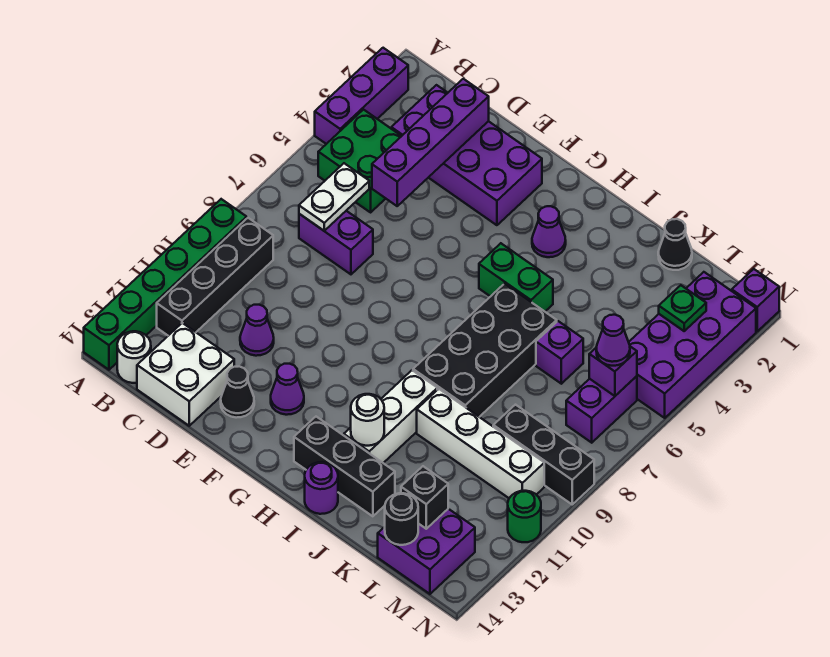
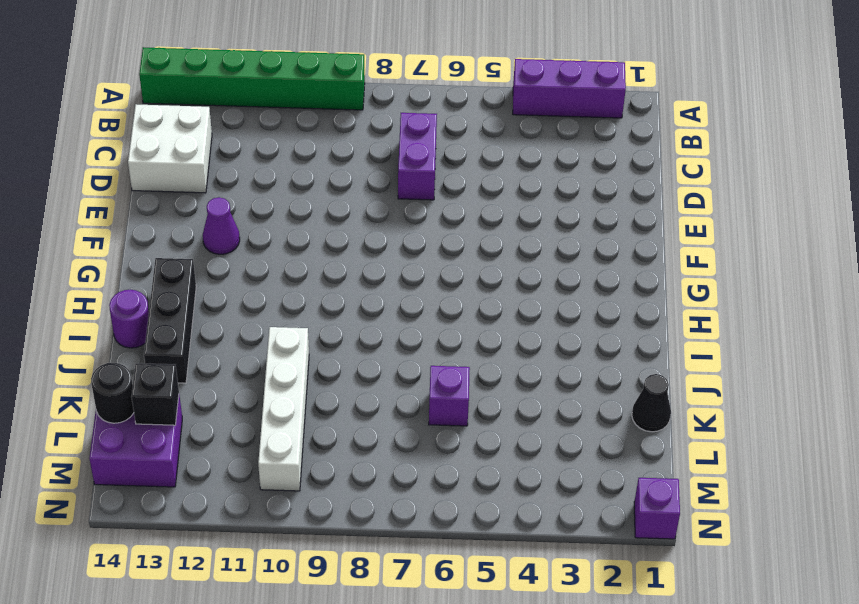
none -> green brick B4:C5 level 1
none -> black brick B9:B12 level 1
none -> white round brick B14 level 1
none -> purple brick C2:F3 level 1

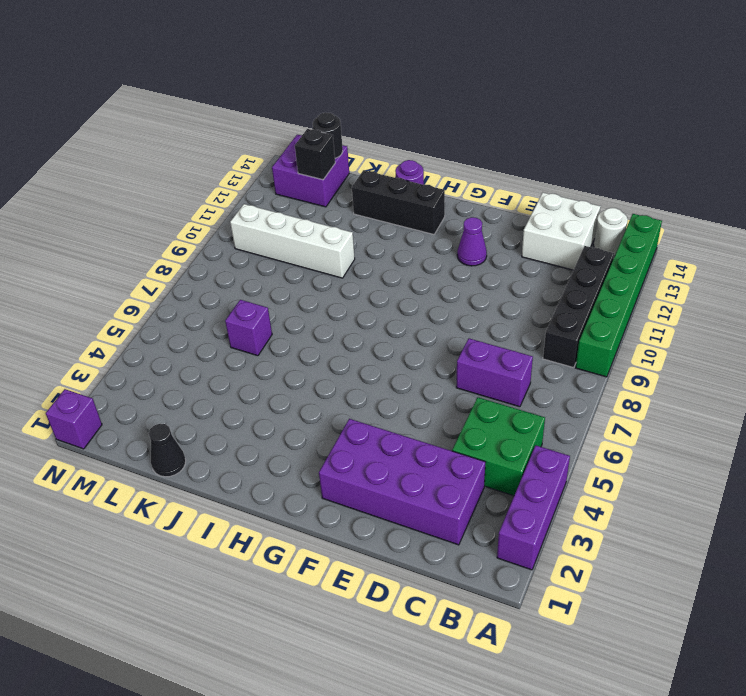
none -> purple cone D11 level 1
none -> black cone E13 level 1
none -> purple cone H3 level 1
none -> green brick H5:I5 level 1

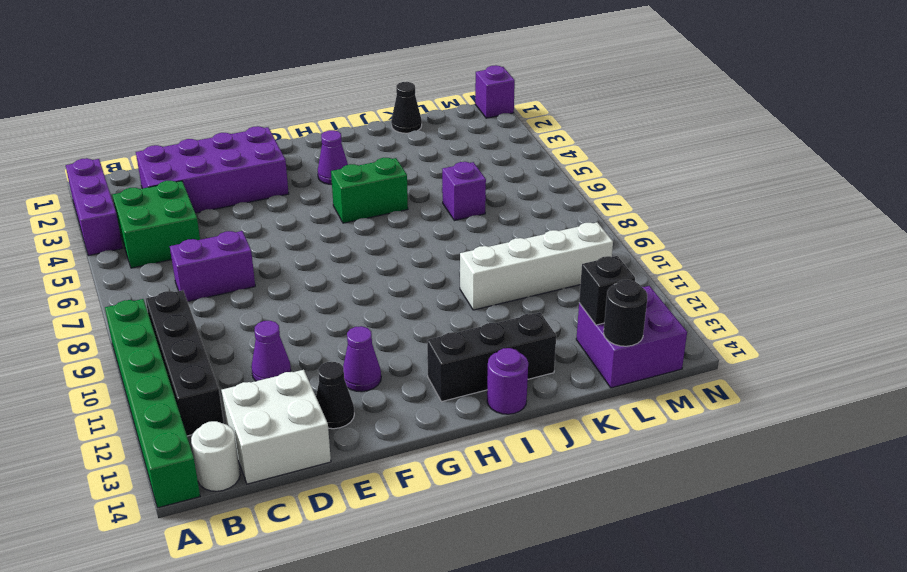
none -> black brick I6:J9 level 1
none -> white brick I10:I12 level 1
none -> black brick L9:N9 level 1
none -> purple brick M2:N5 level 1

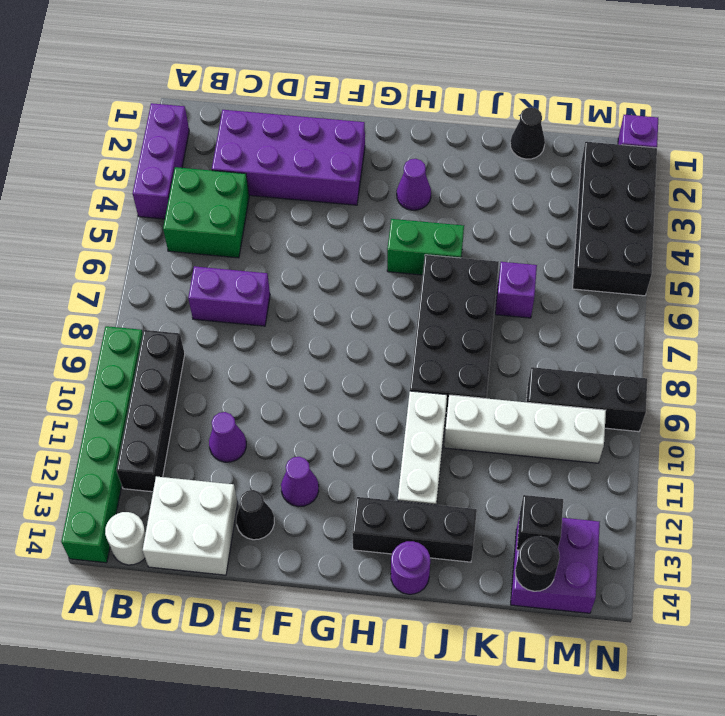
black brick M2:N5 level 1 -> purple brick M2:N5 level 1
none -> purple brick M6:M7 level 1
none -> green round brick N11 level 1
none -> white plate C6:C7 level 2
none -> purple brick D2:D5 level 2

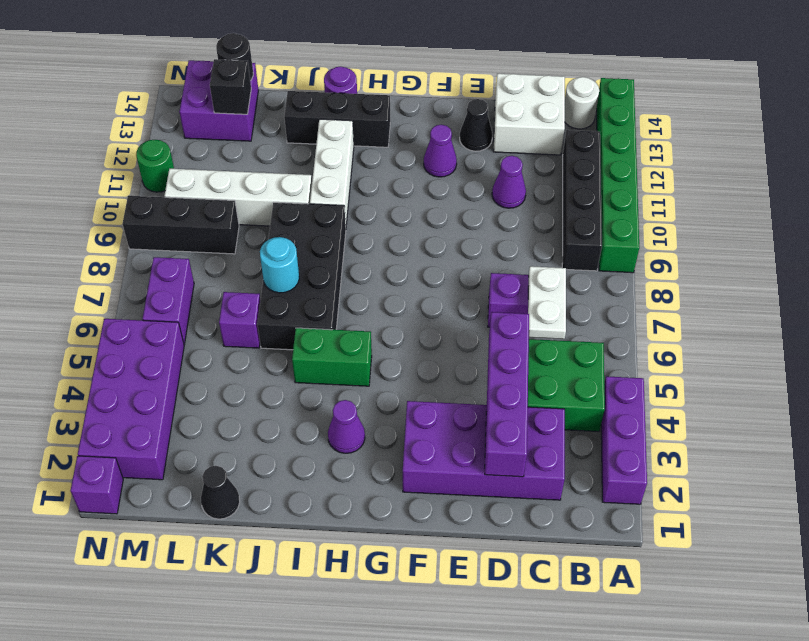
cyan round brick J7 level 2 -> none
none -> white round brick I12 level 2
none -> green plate M3 level 2
none -> purple brick M6 level 2
none -> purple cone M6 level 3

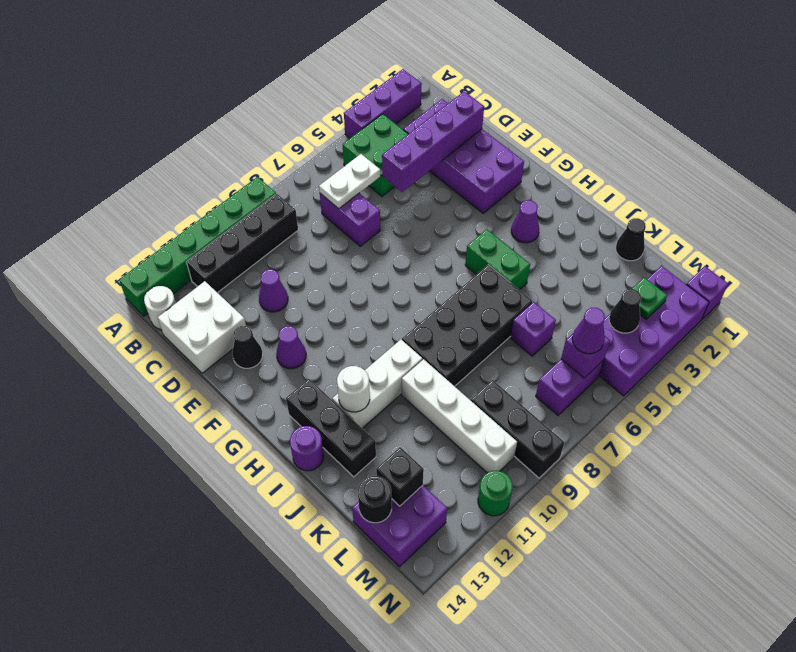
black cone M4 level 2 -> none

